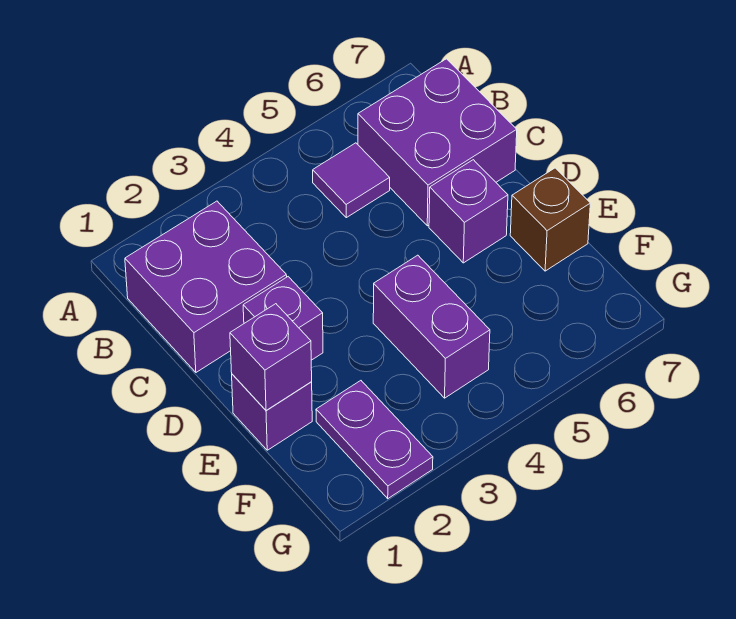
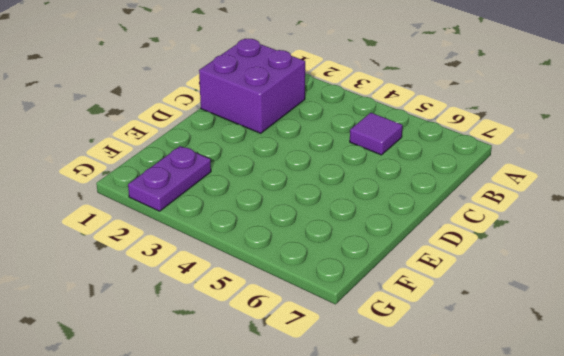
none -> purple brick B6:C7 level 1
none -> purple brick D2 level 1

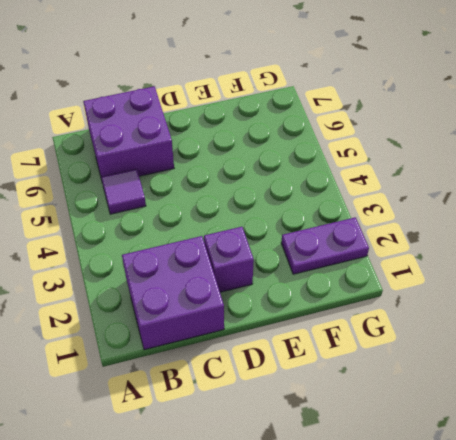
none -> purple brick D6 level 1
none -> purple brick E1 level 1

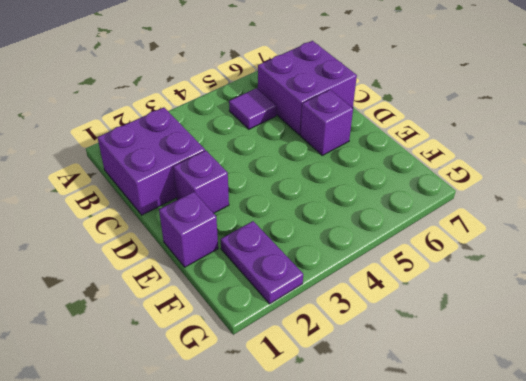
none -> purple brick E4:F4 level 1
none -> brown brick E7 level 1

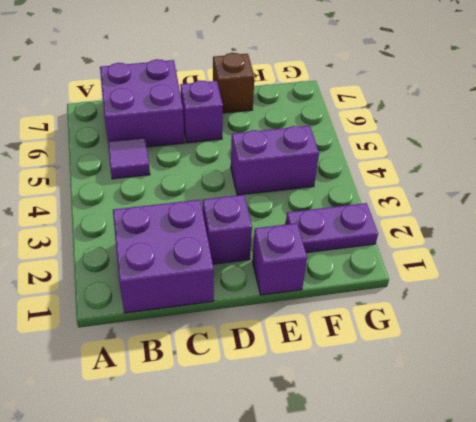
none -> purple brick E1 level 2

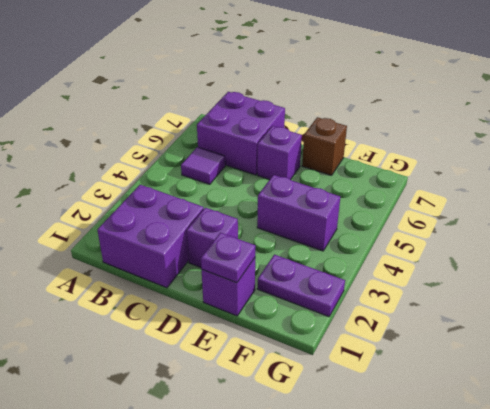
purple plate E1 level 2 -> purple brick E1 level 2

